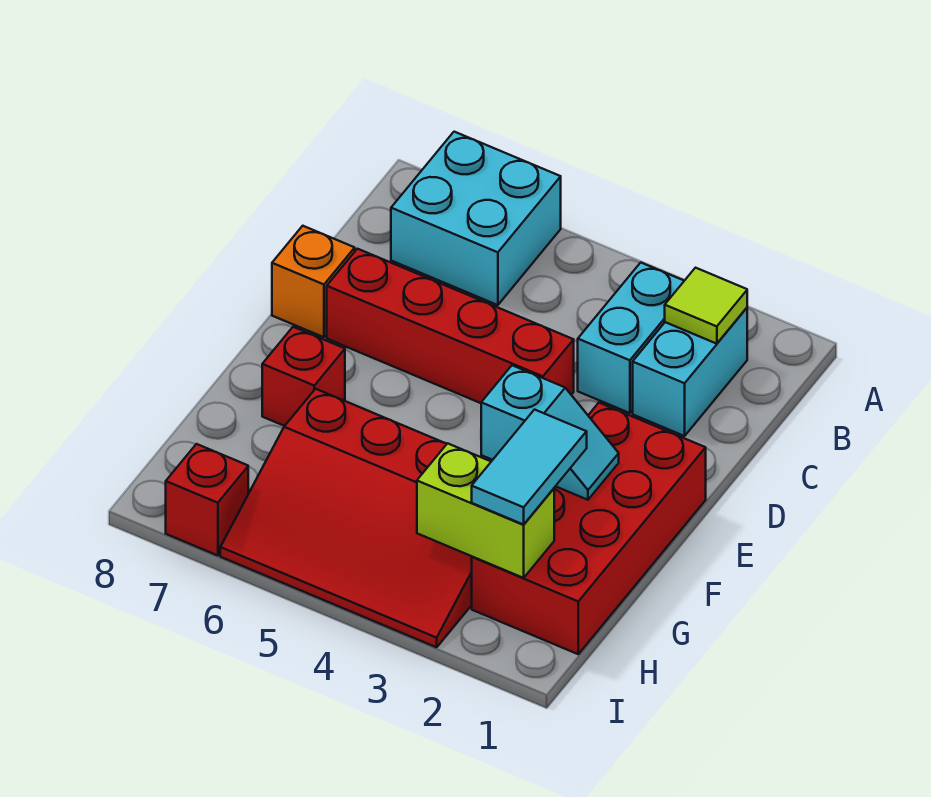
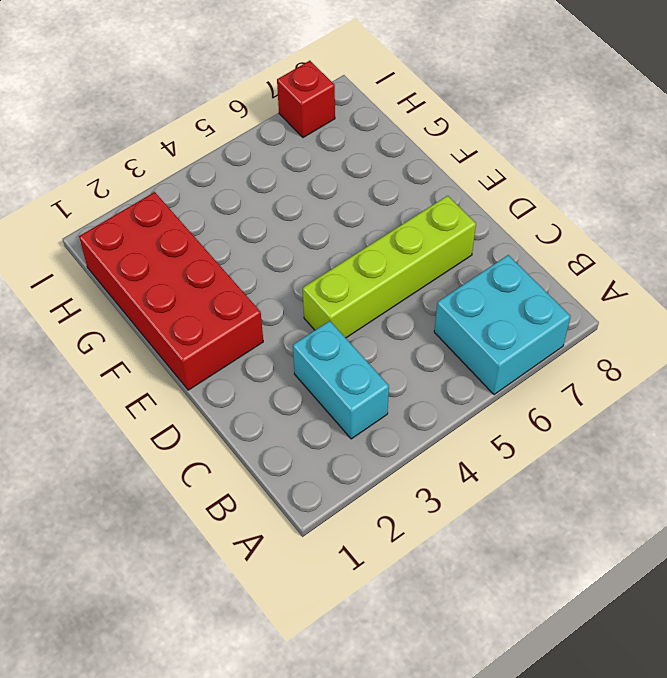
lime brick D4:D7 level 1 -> red brick D4:D7 level 1
none -> cyan brick B2:C2 level 1
none -> orange brick D8 level 1
none -> red brick F7 level 1

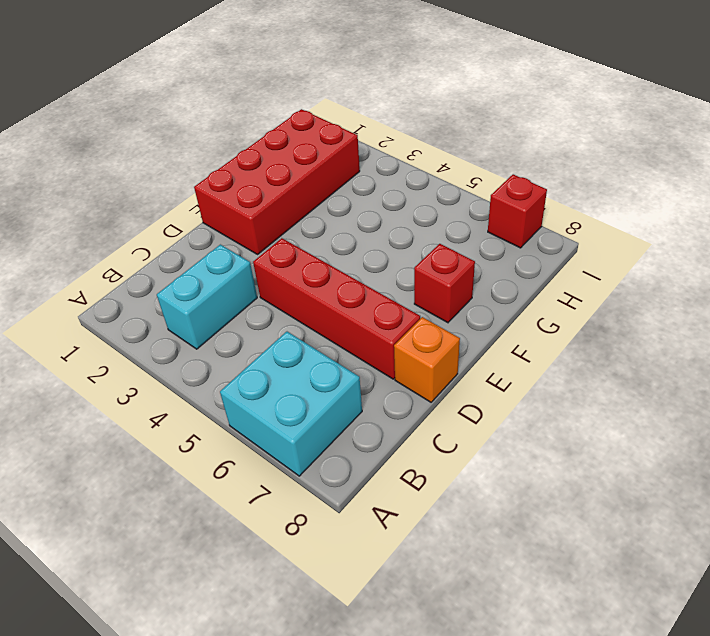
none -> cyan brick B2:C2 level 1
none -> red slope G3:I6 level 1 top G
none -> lime tile B2 level 2

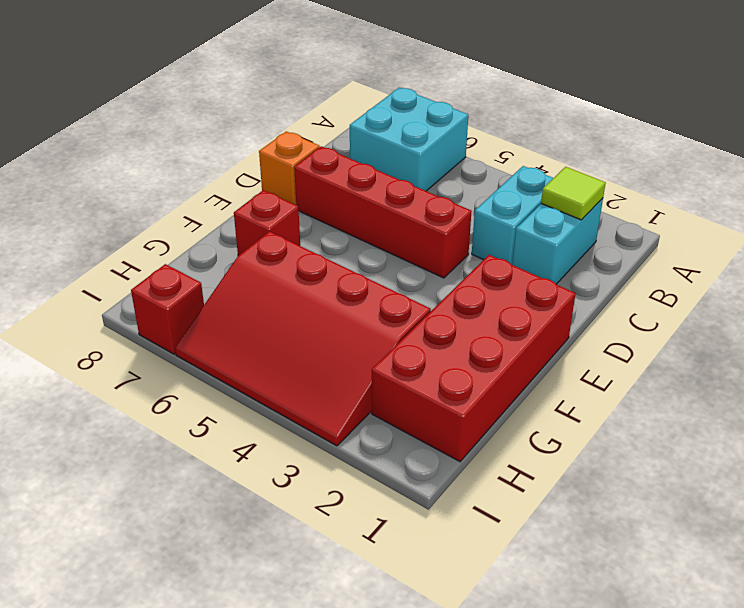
none -> cyan slope F2:F3 level 2 top 3
none -> lime brick H2:H3 level 2
none -> cyan tile G2:H2 level 3

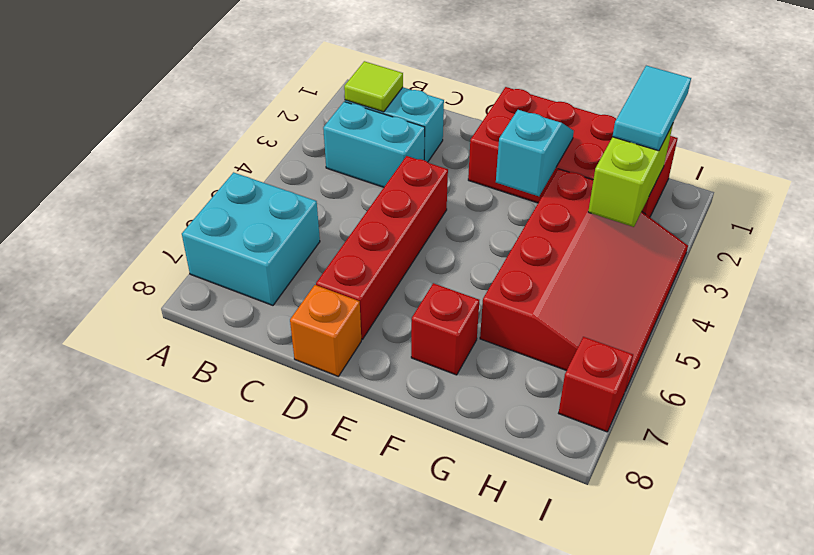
cyan tile H1:H2 level 3 -> cyan tile G2:H2 level 3

